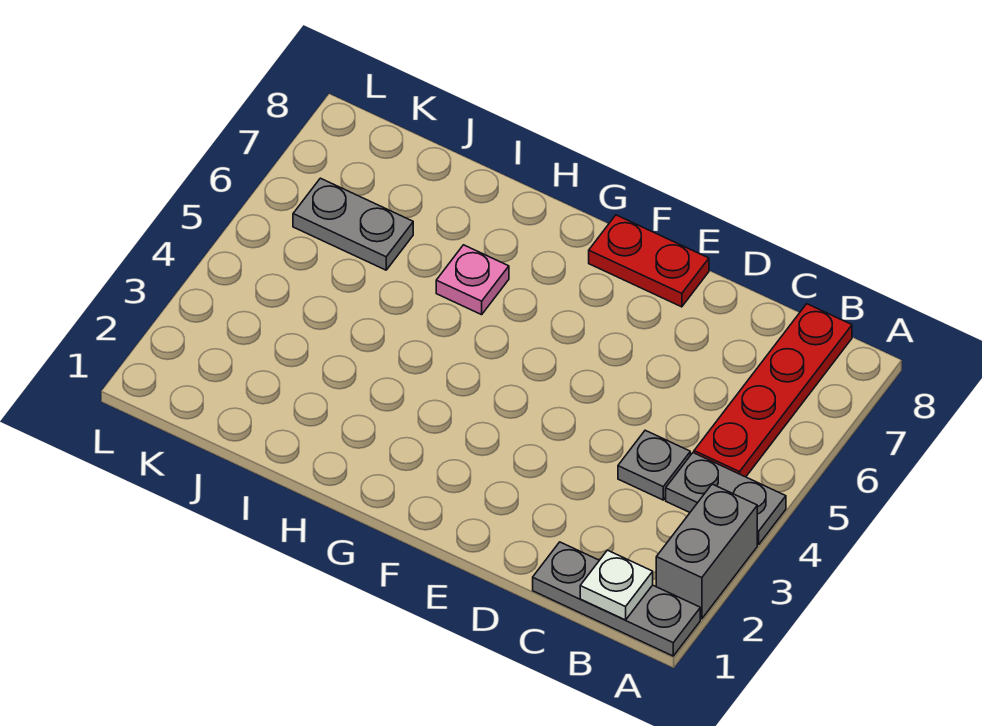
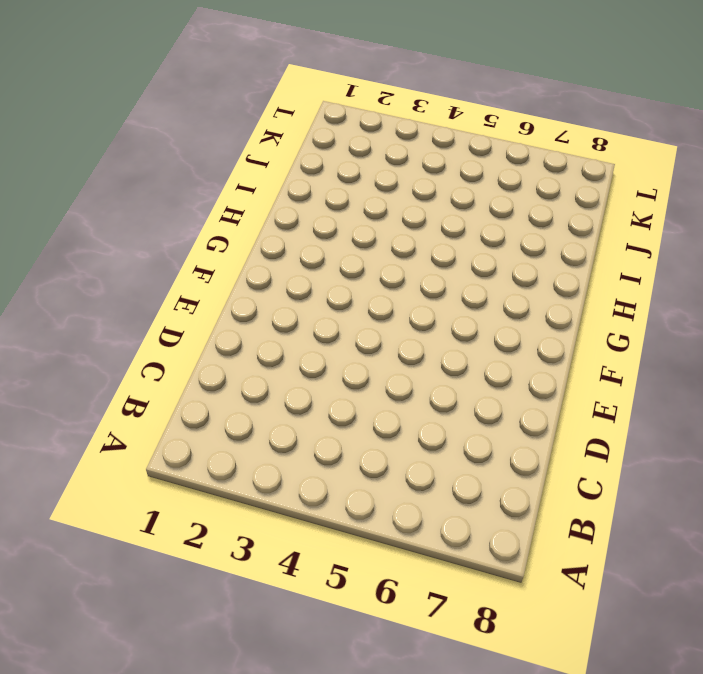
none -> grey plate A1:C1 level 1
none -> grey brick A2:A3 level 1

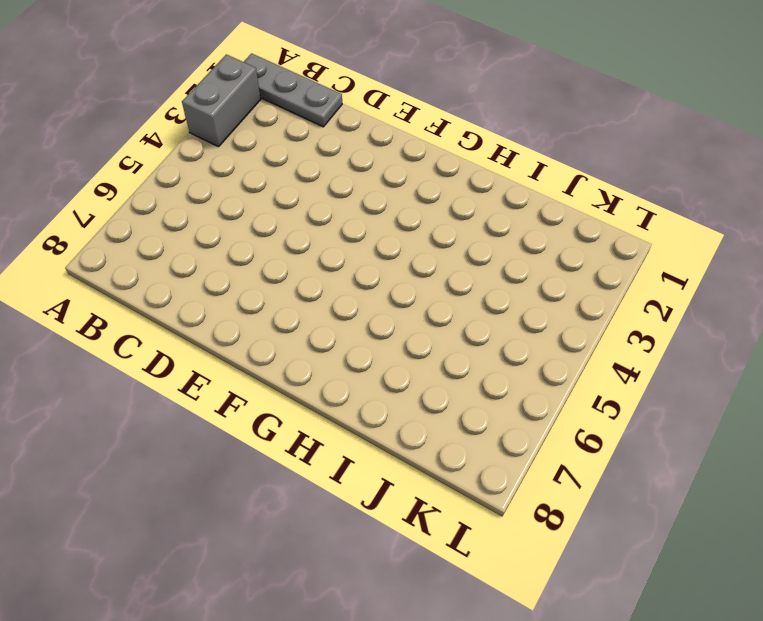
none -> grey plate A4:B4 level 1
none -> red plate B5:B8 level 1

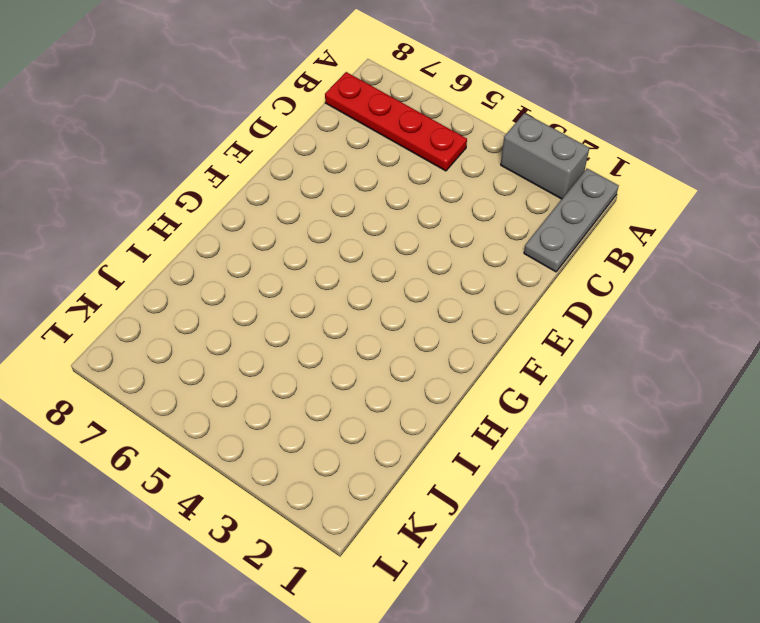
none -> grey plate A4:B4 level 1
none -> grey plate C4 level 1

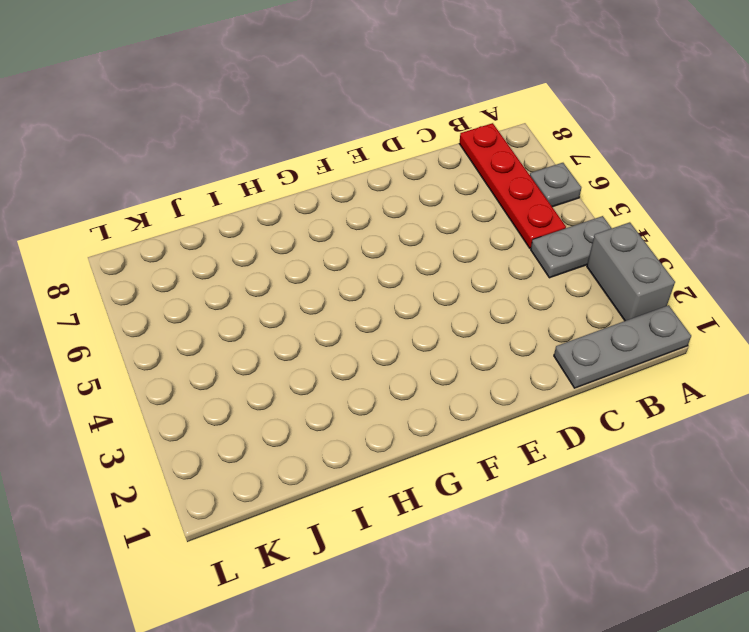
grey plate A6 level 1 -> grey plate C4 level 1
none -> red plate E8:F8 level 1
none -> pink plate H6 level 1

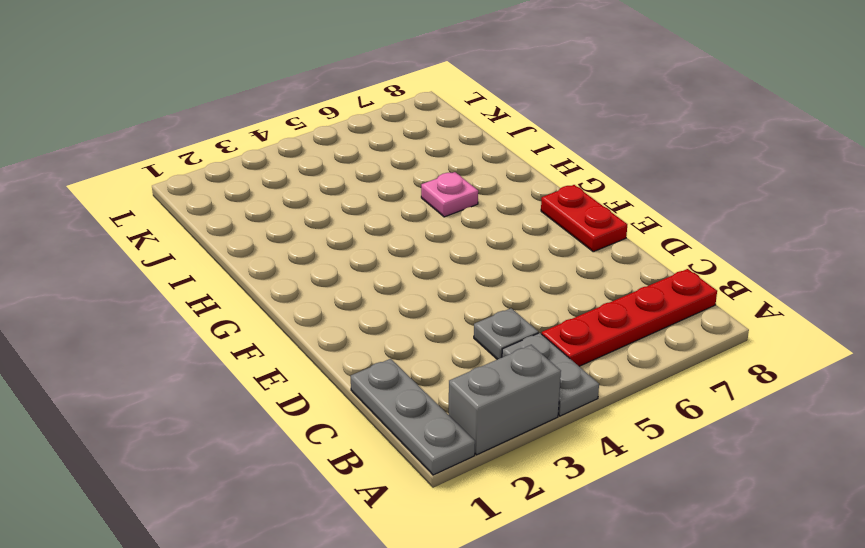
none -> grey plate J6:K6 level 1
none -> white plate B1 level 2

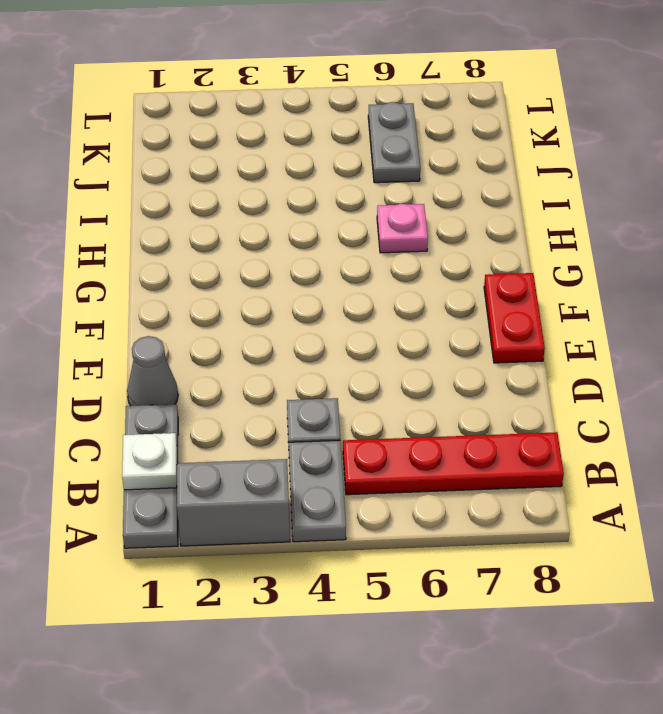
grey cone D1 level 1 -> none

